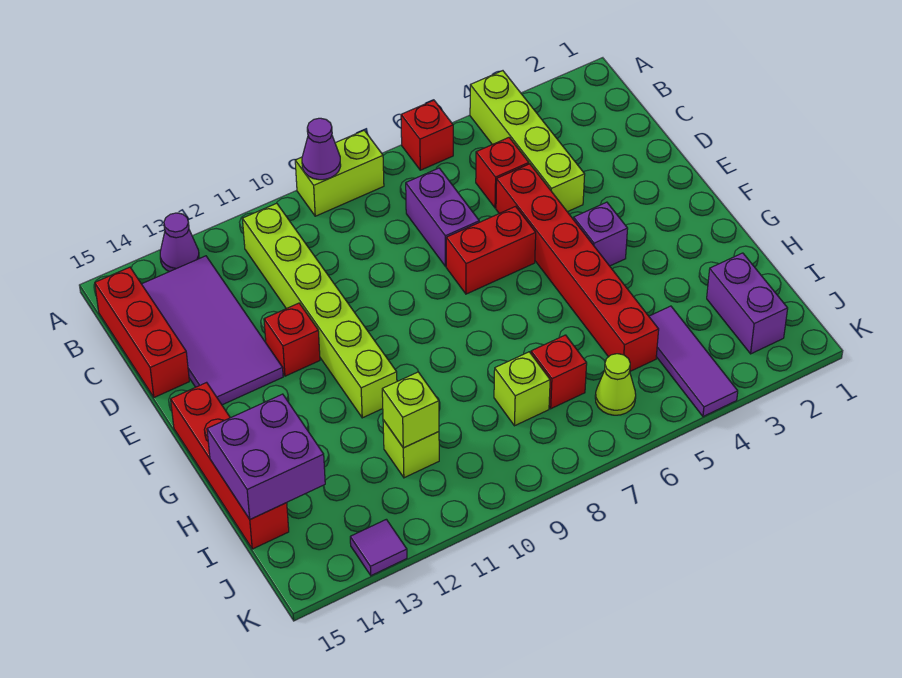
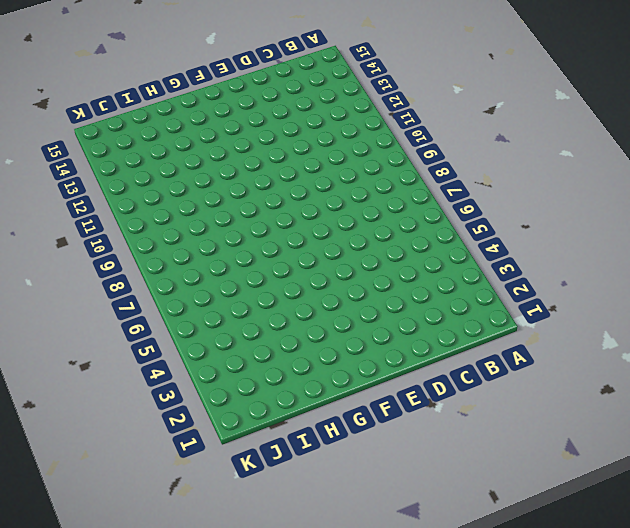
none -> lime brick A4:D4 level 1
none -> red brick A6 level 1
none -> lime brick A8:A9 level 1

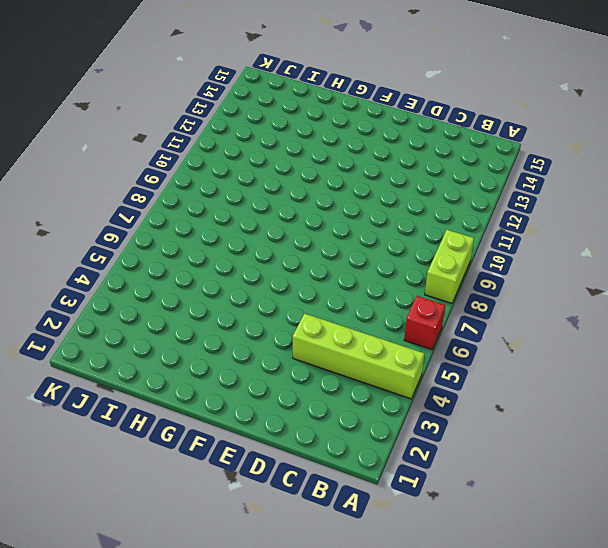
none -> purple cone A13 level 1
none -> lime brick B11:G11 level 1
none -> purple tile B13:E14 level 1

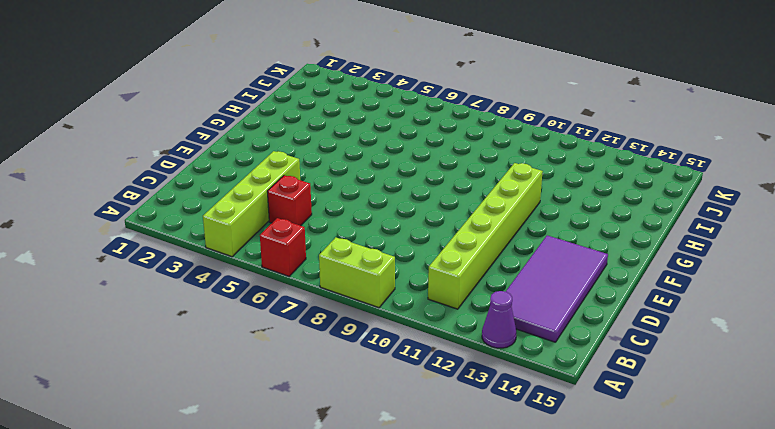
none -> red brick B15:D15 level 1
none -> purple brick C7:D7 level 1
none -> red brick D5:I5 level 1

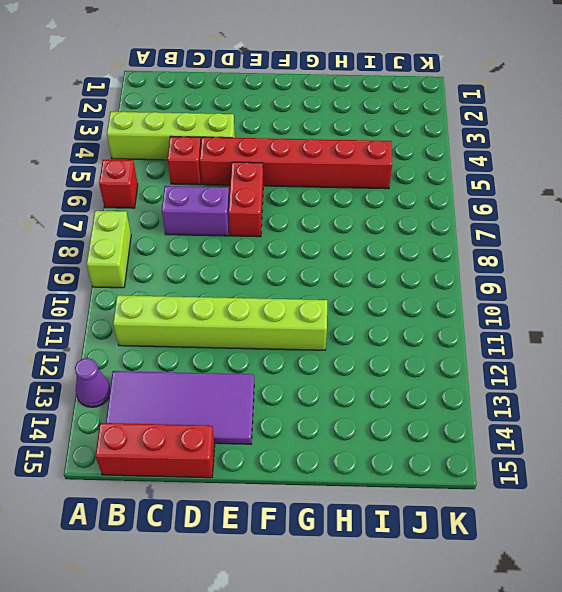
none -> red brick E12 level 1
none -> purple brick F4 level 1
none -> red brick F15:I15 level 1

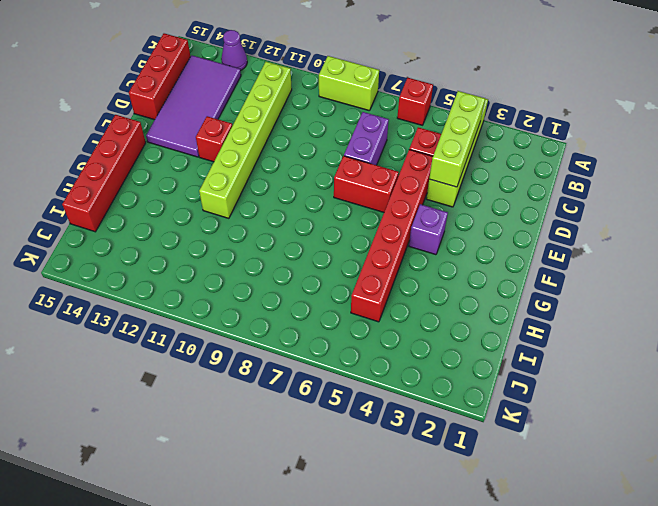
lime brick B4:D4 level 2 -> none
none -> purple brick I2:J2 level 1
none -> purple tile I4:K4 level 1
none -> red brick I7 level 1

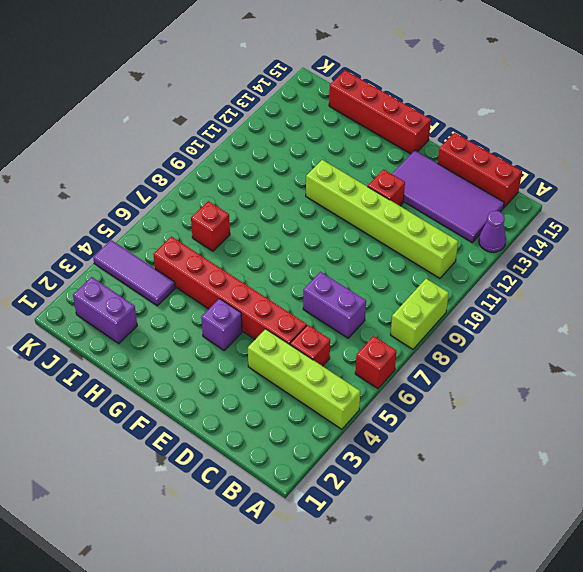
none -> red brick E6:E7 level 1
none -> lime brick I8 level 1
none -> lime brick I11 level 1

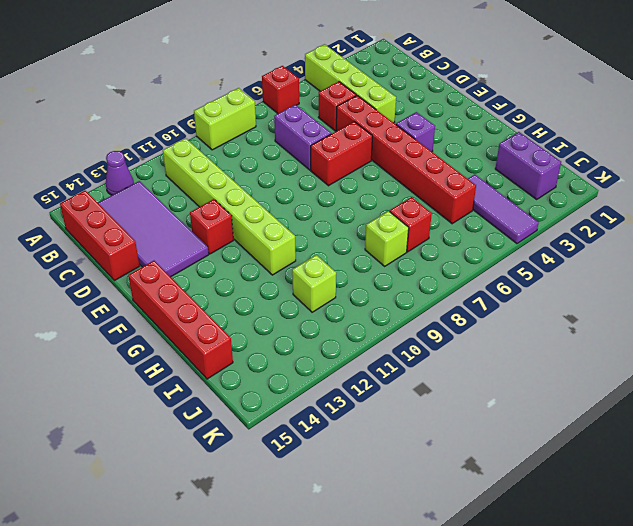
none -> lime cone J6 level 1
none -> purple tile K13 level 1
none -> purple cone A9 level 2

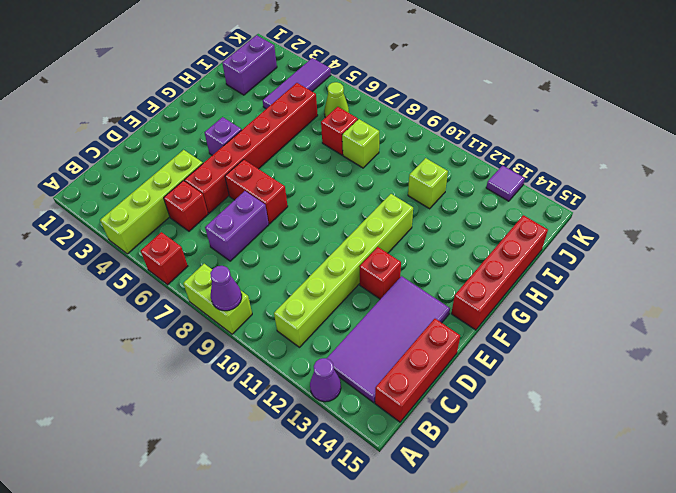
none -> purple brick H14:I15 level 2
none -> lime brick I11 level 2

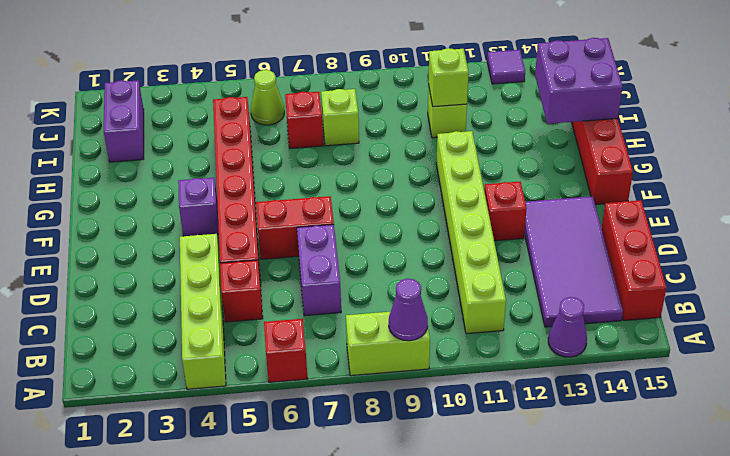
none -> purple tile I4:K4 level 1

